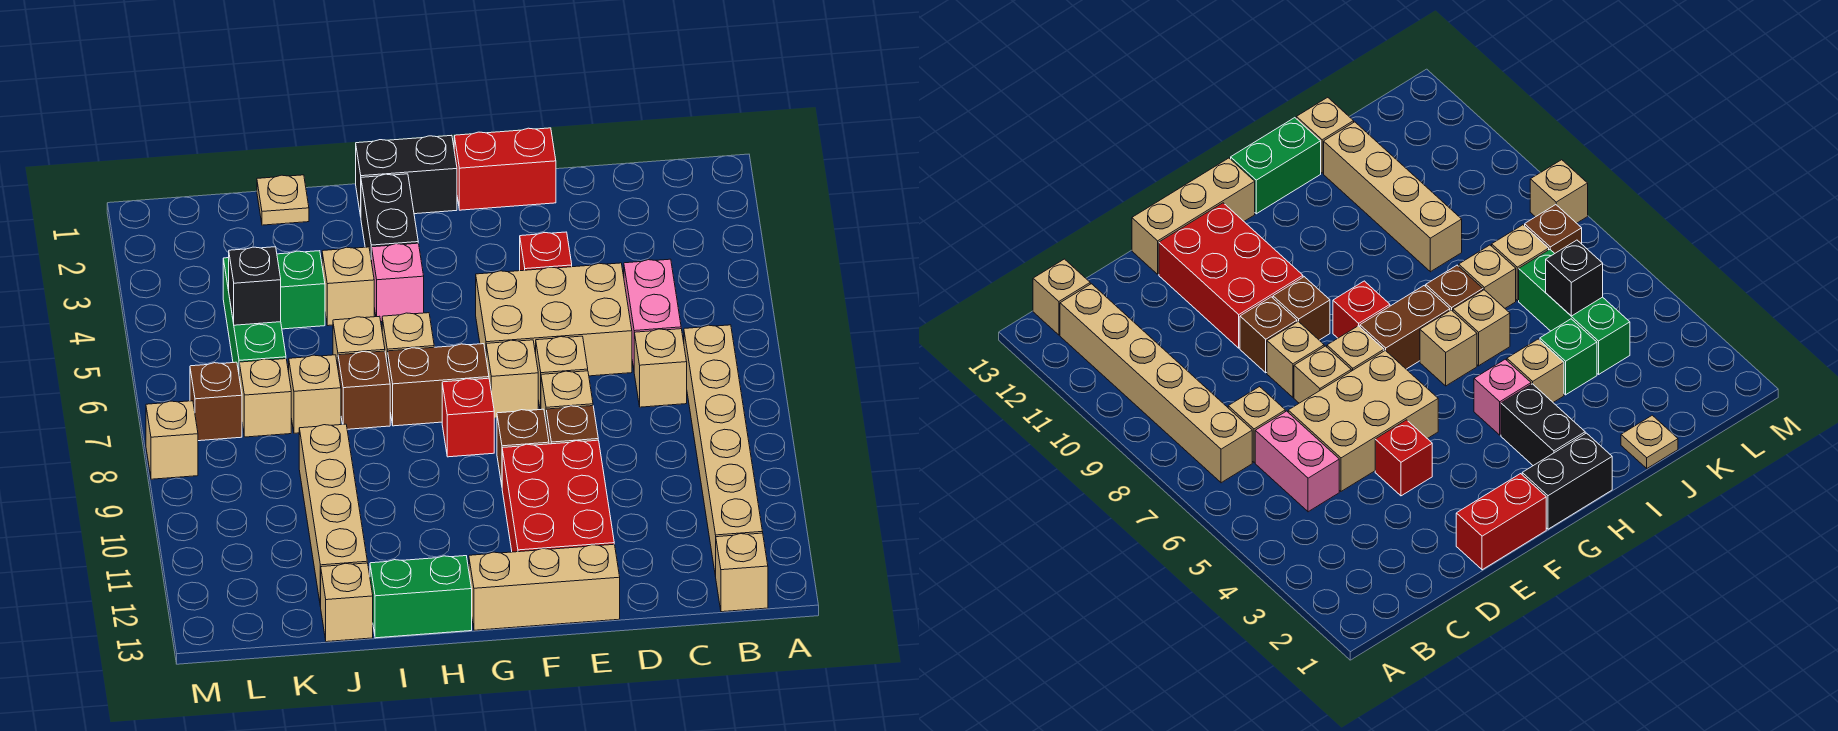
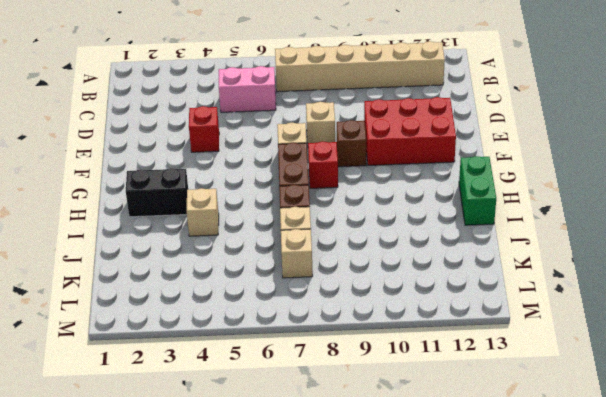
none -> tan brick B13 level 1
none -> tan brick C7 level 1
none -> tan brick D5:F6 level 1
none -> red brick E1:F1 level 1

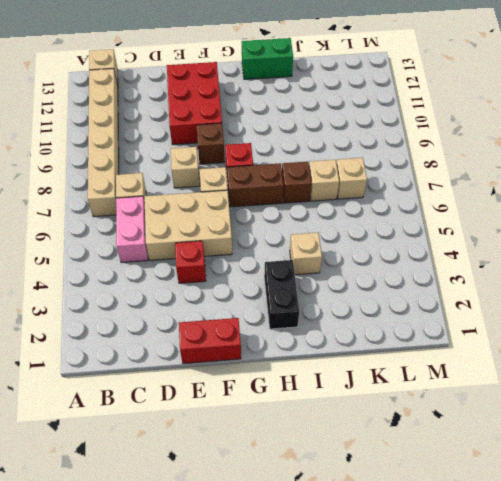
none -> tan brick E7 level 1
none -> brown brick E9 level 1
none -> tan brick E13:G13 level 1
none -> black brick G1:H1 level 1

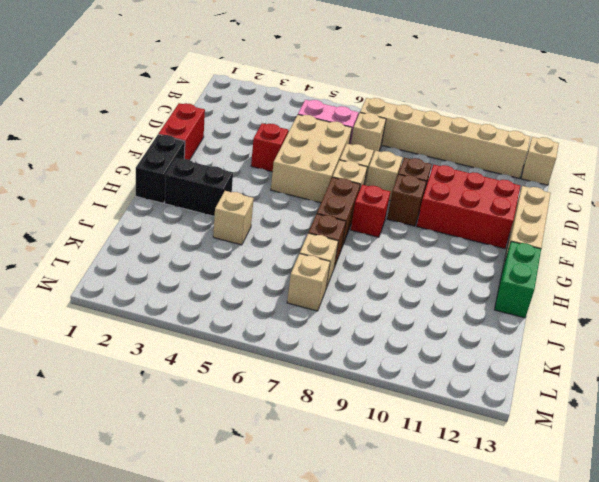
none -> pink brick H4 level 1
none -> tan brick H6 level 1
none -> tan brick I6 level 1
none -> tan plate J1 level 1

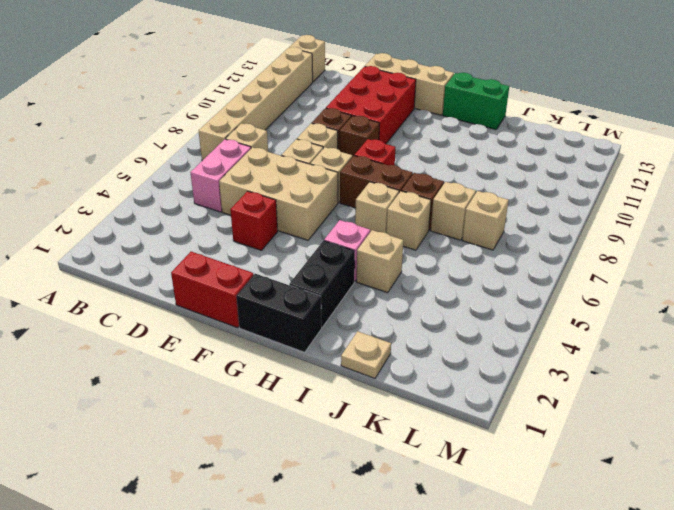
none -> green brick J4 level 1
none -> tan brick J9:J12 level 1
none -> tan brick J13 level 1
none -> green brick K4:K6 level 1

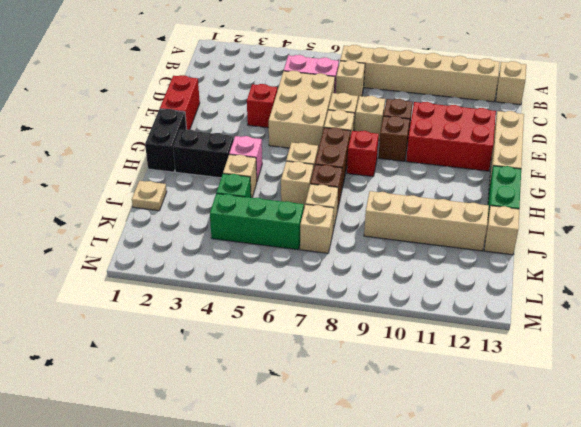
none -> brown brick L7 level 1
none -> tan brick M8 level 1
none -> black brick K5 level 2

